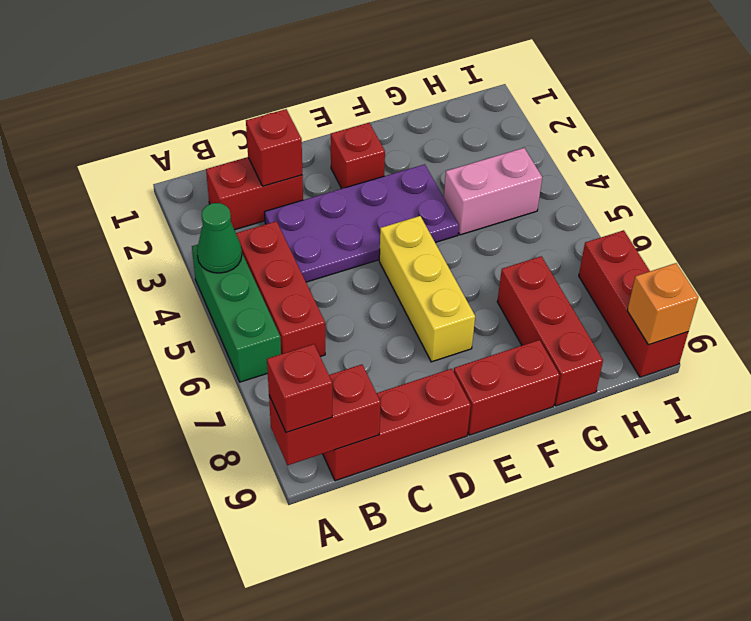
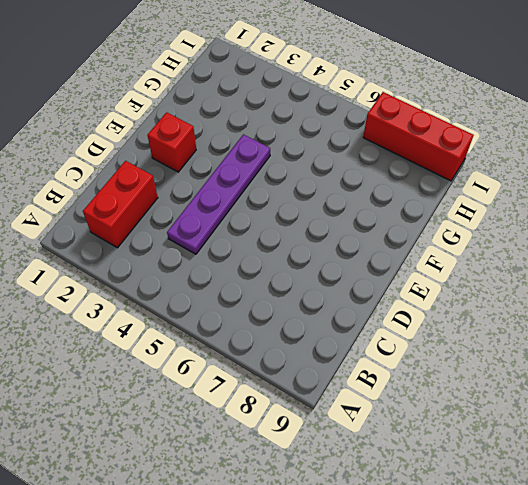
purple plate C4:F4 level 1 -> purple plate C3:F4 level 1
none -> green brick A4:A6 level 1
none -> red brick B4:B6 level 1
none -> red brick B9:D9 level 1

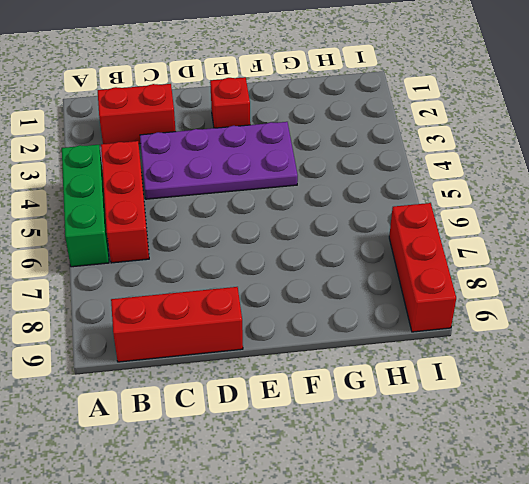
none -> yellow brick E5:E7 level 1
none -> red brick E9:F9 level 1
none -> pink brick G4:H4 level 1

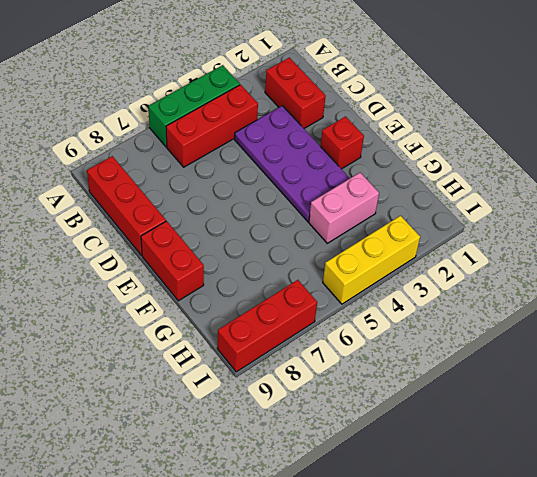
pink brick G3:G4 level 1 -> pink brick G4:H4 level 1
yellow brick I3:I5 level 1 -> yellow brick E5:E7 level 1
none -> red brick G7:G9 level 1
none -> green cone A4 level 2
none -> red brick A9:B9 level 2

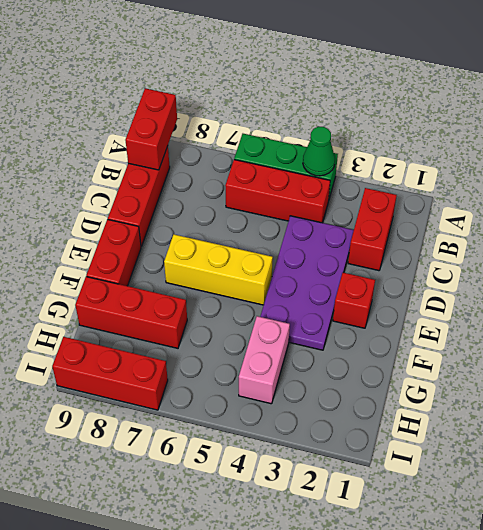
none -> red brick C2 level 2
none -> orange brick I9 level 2
none -> red brick A9 level 3

